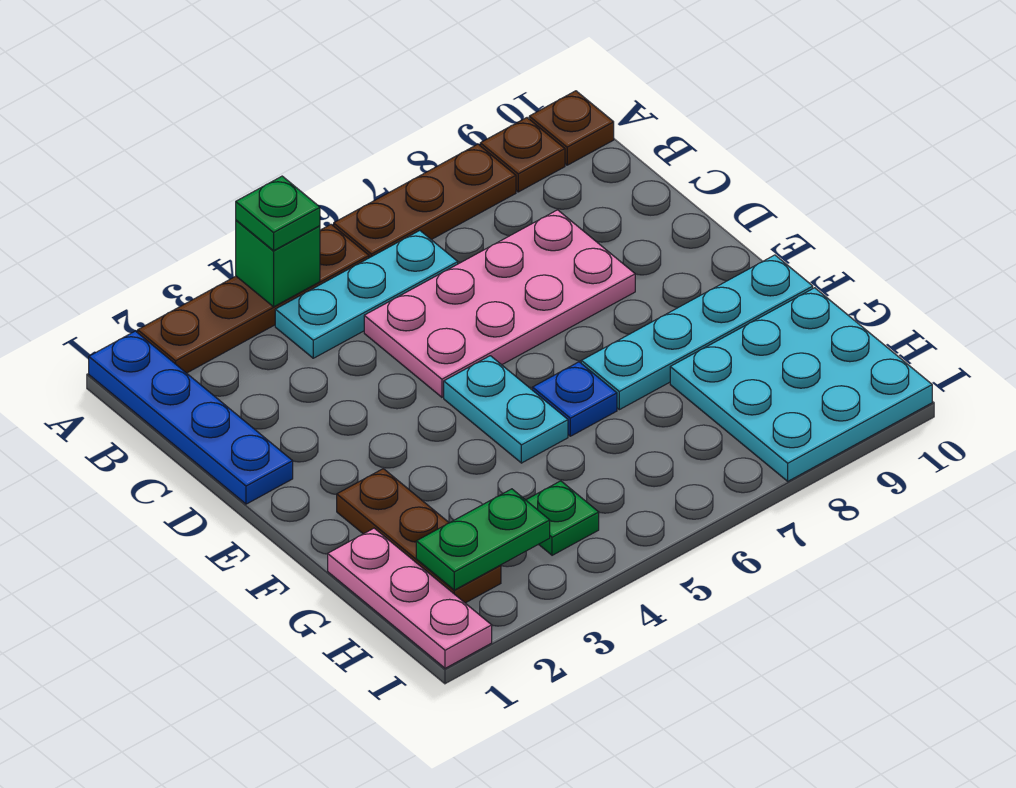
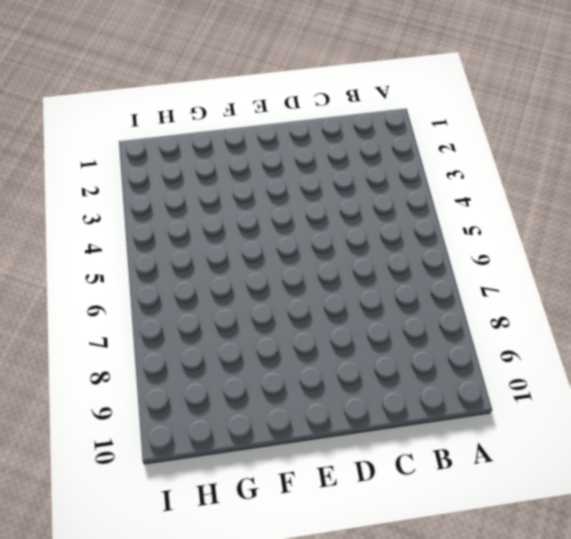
none -> blue plate A1:D1 level 1
none -> brown plate A2:A5 level 1
none -> brown plate A6:A8 level 1

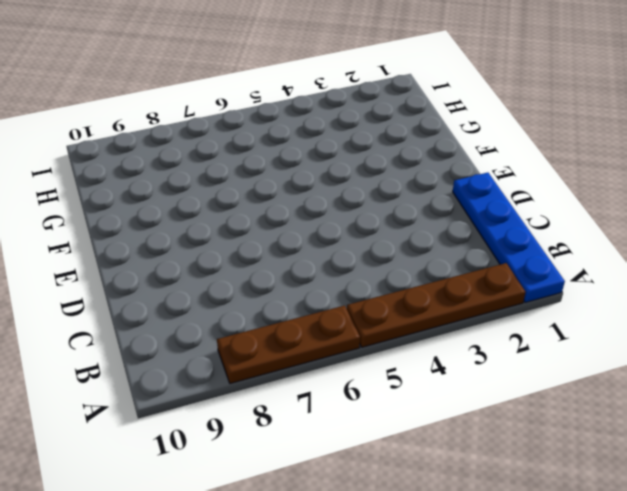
none -> brown plate A9 level 1
none -> brown plate A10 level 1
none -> cyan plate B4:B6 level 1

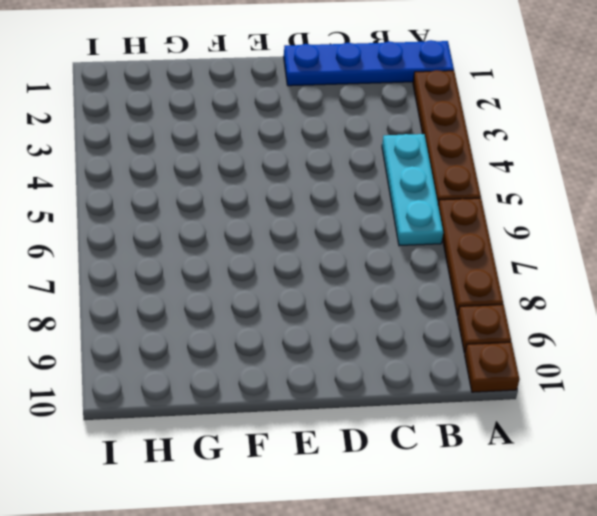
none -> pink plate C5:D8 level 1
none -> cyan plate E5:F5 level 1
none -> brown plate F2:H2 level 1

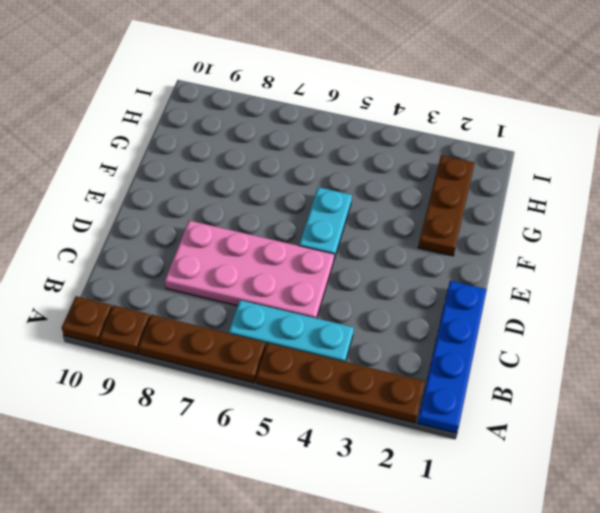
none -> blue plate F6 level 1
none -> cyan plate F7:F10 level 1
none -> pink plate G1:I1 level 1

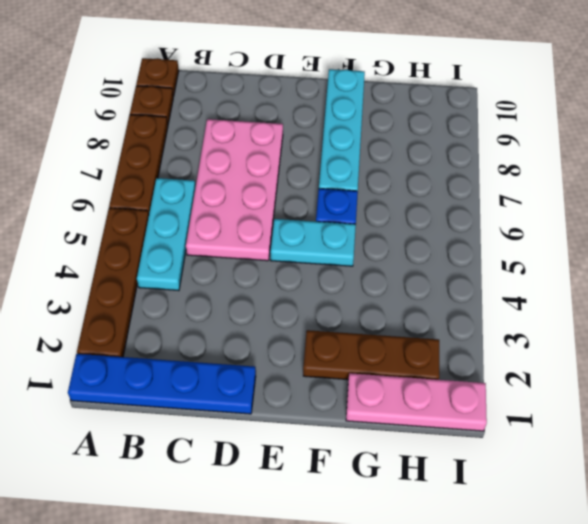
none -> cyan plate G8:I10 level 1
none -> green plate H4 level 1
none -> green brick A4 level 2

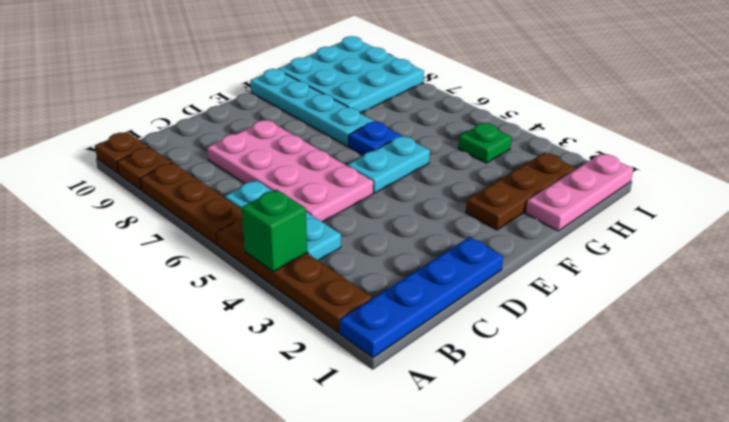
none -> green plate H2:H3 level 2
none -> green plate A4 level 3

